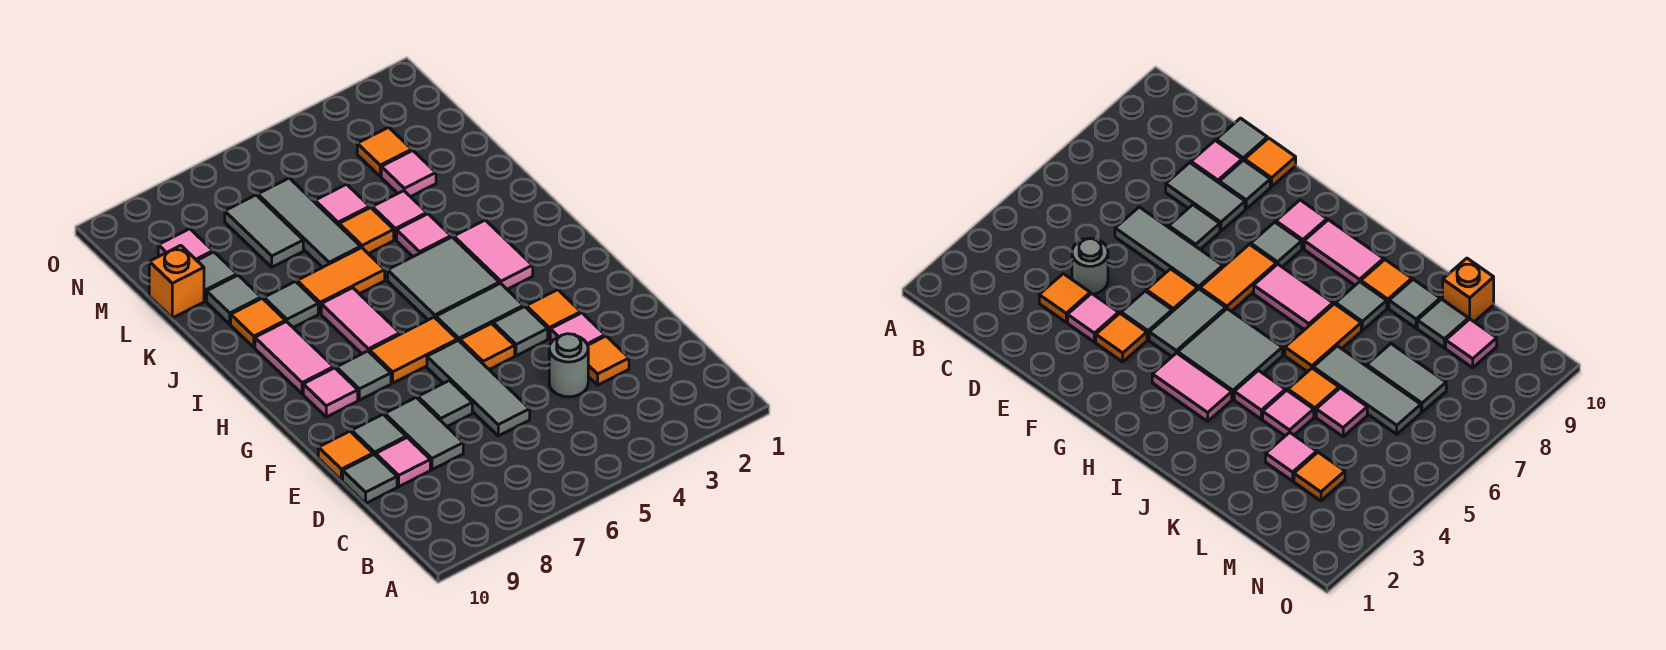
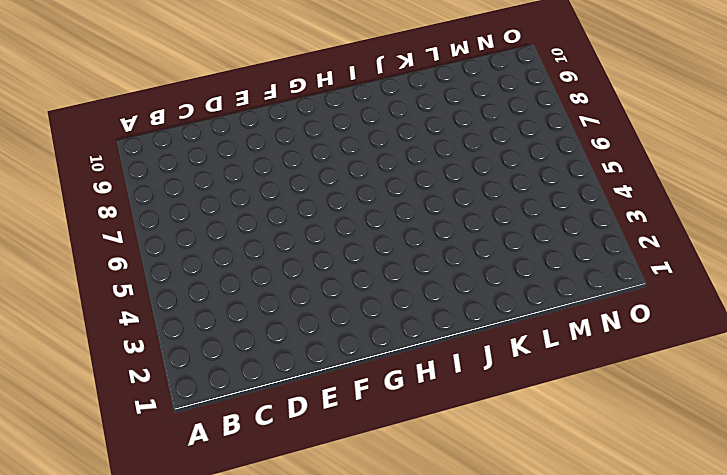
none -> orange tile D3 level 1
none -> grey round brick D4 level 1
none -> grey tile D6:F6 level 1
none -> grey tile D8:E8 level 1

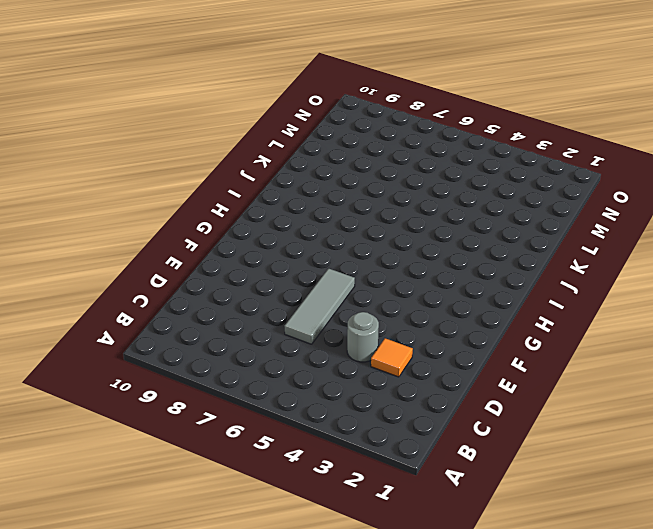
none -> grey tile D8:E8 level 1
none -> pink tile D9 level 1
none -> grey tile D10 level 1
none -> pink tile E3 level 1

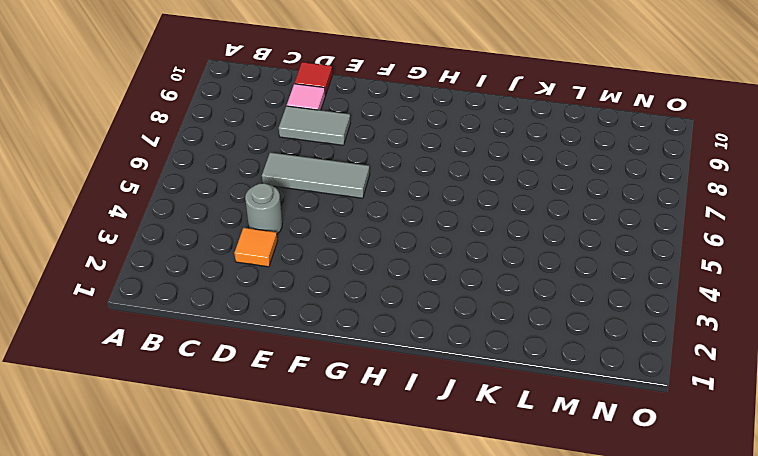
red tile D10 level 1 -> grey tile D10 level 1
none -> pink tile E3 level 1
none -> grey tile E7 level 1
none -> grey tile E9 level 1
none -> orange tile E10 level 1

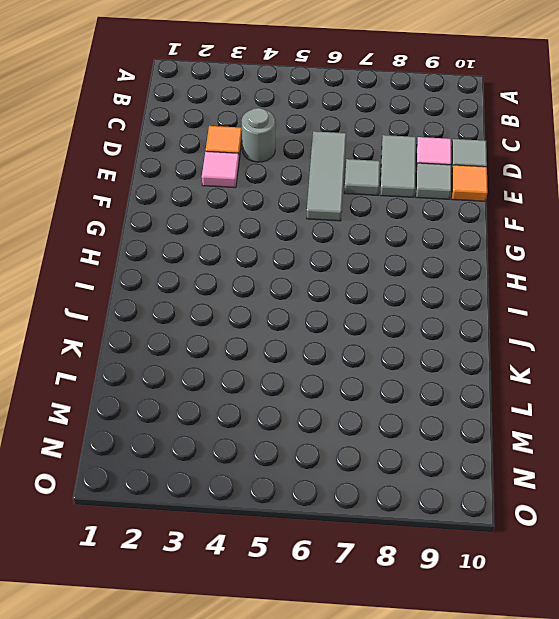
none -> orange tile F3 level 1
none -> grey tile F4 level 1
none -> orange tile F5 level 1
none -> grey tile G4:G5 level 1

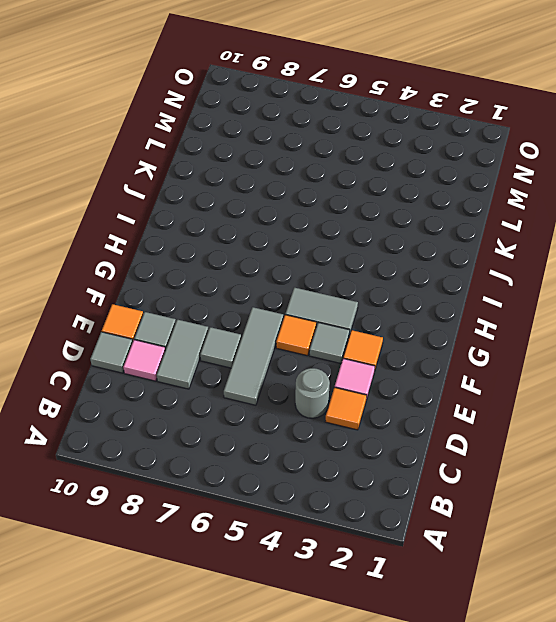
none -> orange tile G6:G7 level 1
none -> grey tile G8 level 1
none -> pink tile G9 level 1
none -> pink tile H3:I3 level 1

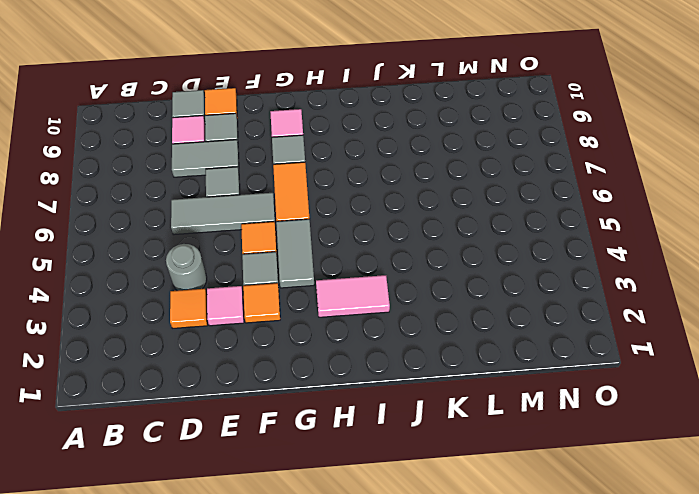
none -> grey tile H4:I5 level 1
none -> pink tile H7:I7 level 1
none -> pink tile H9:I9 level 1
none -> pink tile J4 level 1

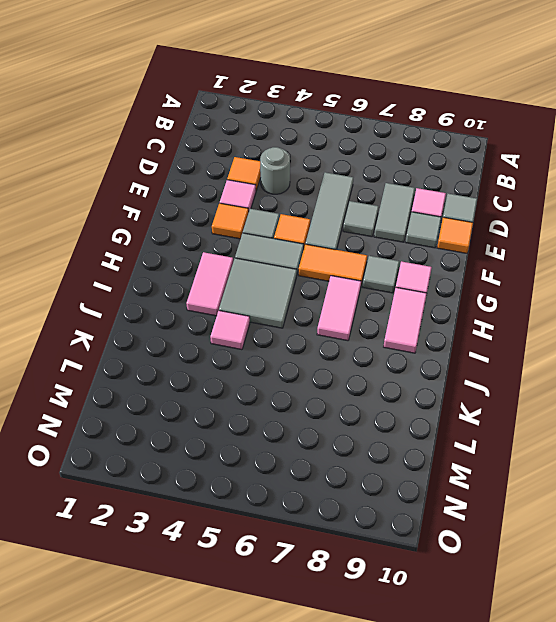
none -> orange tile J6:J7 level 1
none -> grey tile J8 level 1
none -> orange tile J9 level 1
none -> pink tile K4 level 1

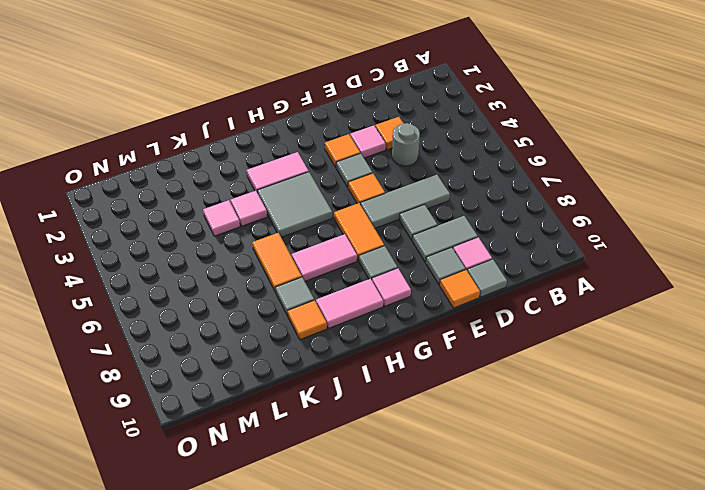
none -> grey tile G4:G5 level 1
none -> orange tile K5 level 1
none -> grey tile K6:M6 level 1
none -> grey tile K9 level 1

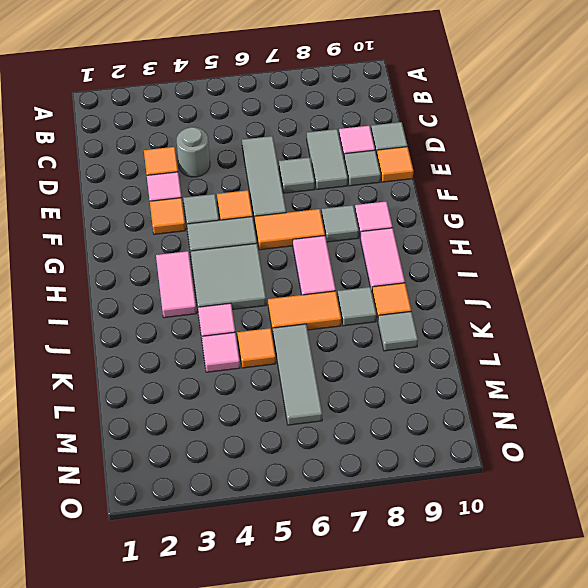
none -> pink tile L3 level 1
none -> pink tile L5 level 1
none -> grey tile L7:M7 level 1
none -> grey tile L9 level 1

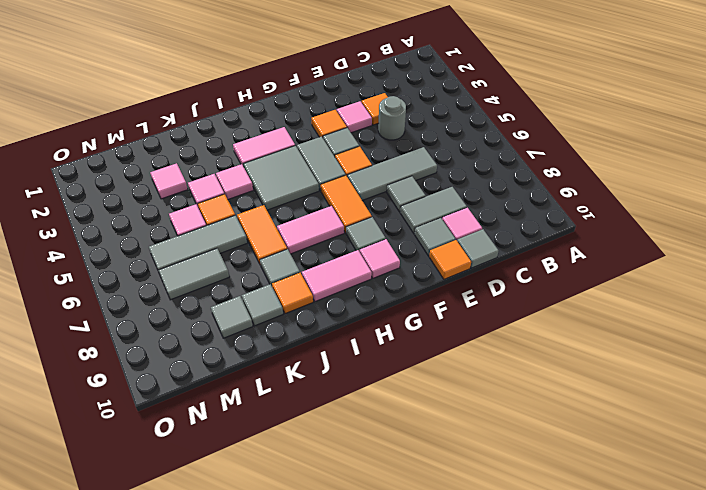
none -> orange brick L10 level 1
none -> orange tile M3 level 1
none -> pink tile M9 level 1

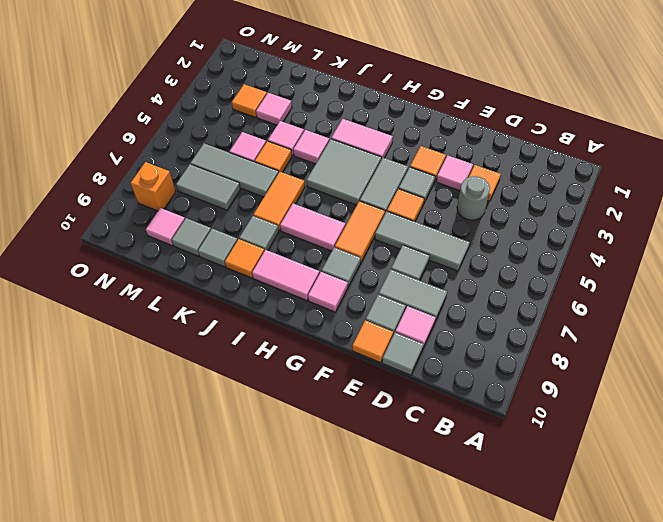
orange brick N8 level 1 -> orange brick L10 level 1

